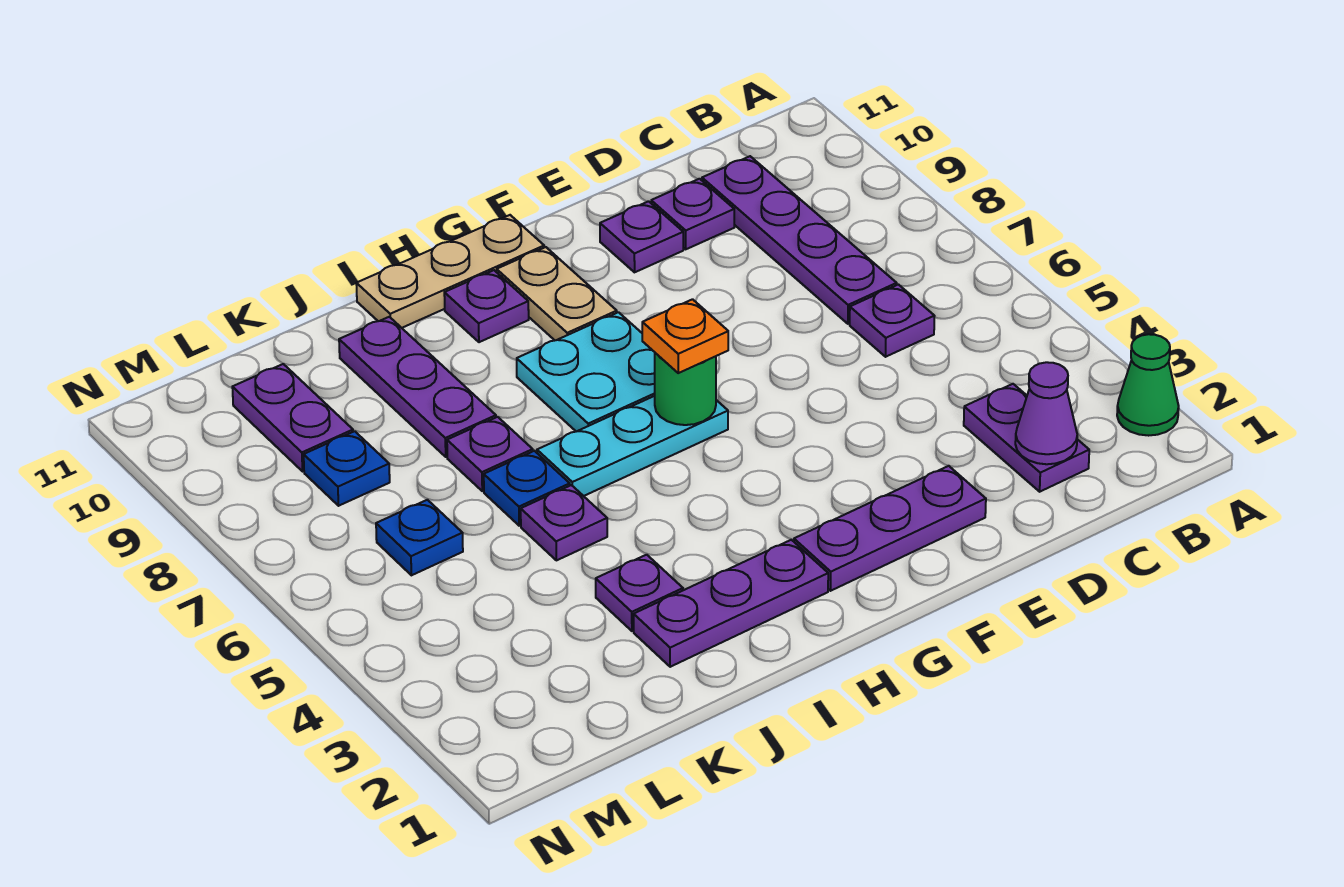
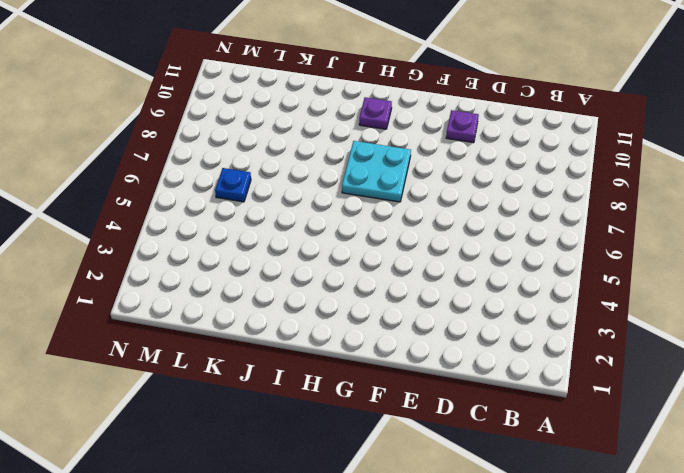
none -> green cone A2 level 1
none -> purple plate C2:C3 level 1
none -> purple plate C6 level 1

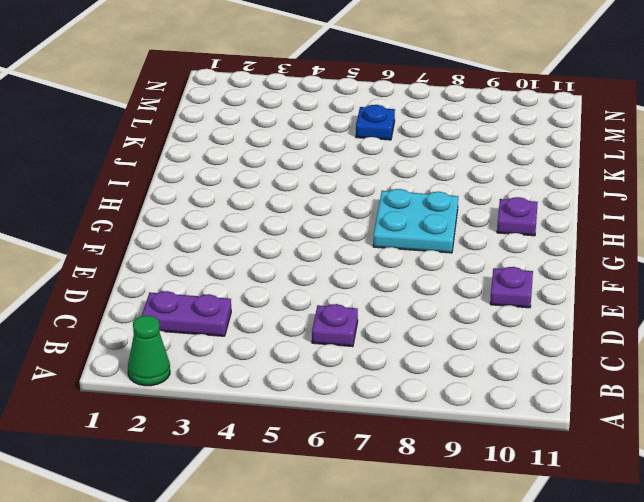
none -> purple plate C7:C10 level 1
none -> purple plate D10 level 1
none -> purple plate E2:G2 level 1

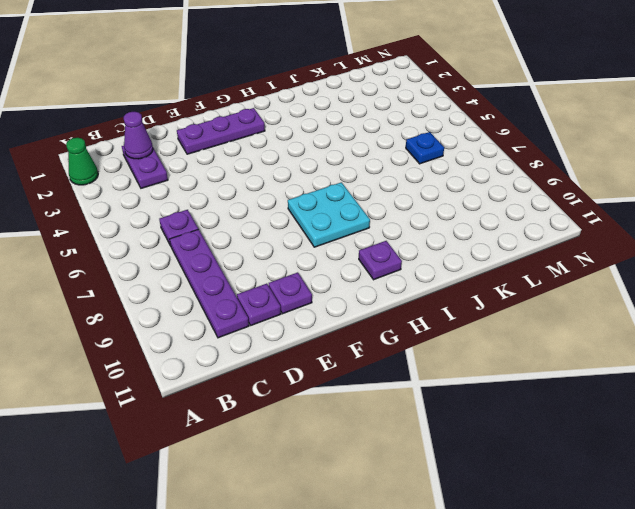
none -> cyan plate G6:I6 level 1
none -> tan plate G9:G10 level 1
none -> tan plate G11:I11 level 1

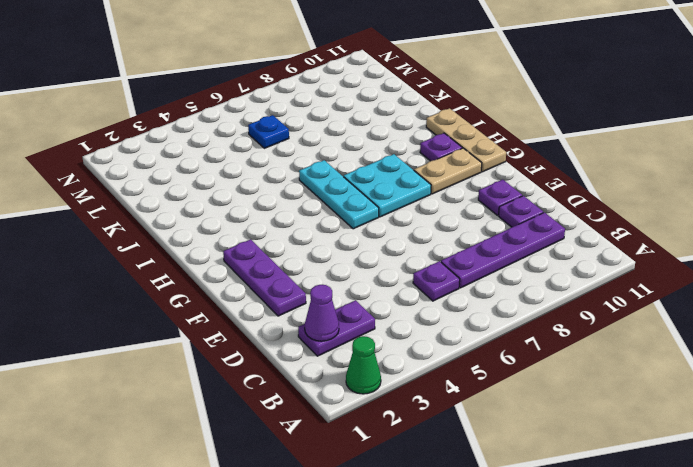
none -> purple plate H2:J2 level 1
none -> purple plate J3 level 1
none -> purple plate J5 level 1

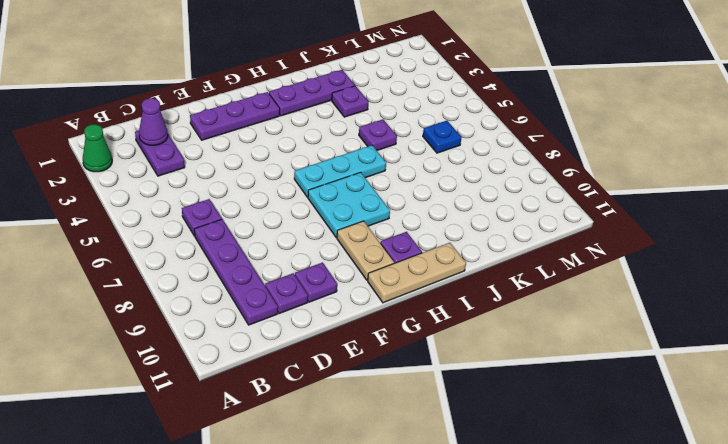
none -> blue plate J6 level 1
none -> purple plate J7 level 1
none -> purple plate J8:J10 level 1

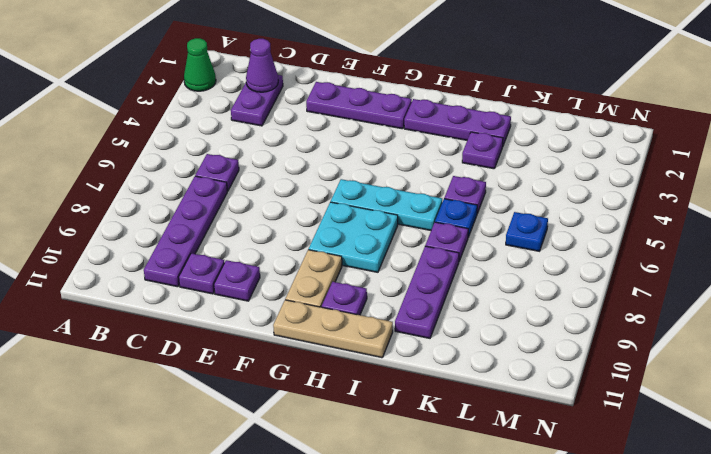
none -> blue plate L8 level 1
none -> purple plate L9:L10 level 1
none -> green round brick G6 level 2

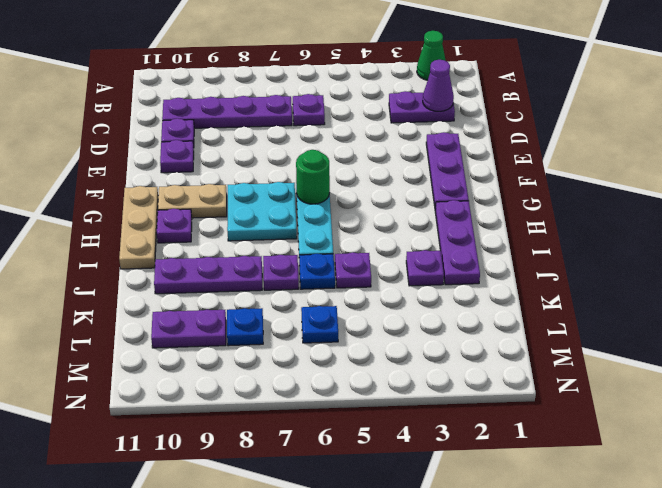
none -> orange plate G6 level 3

